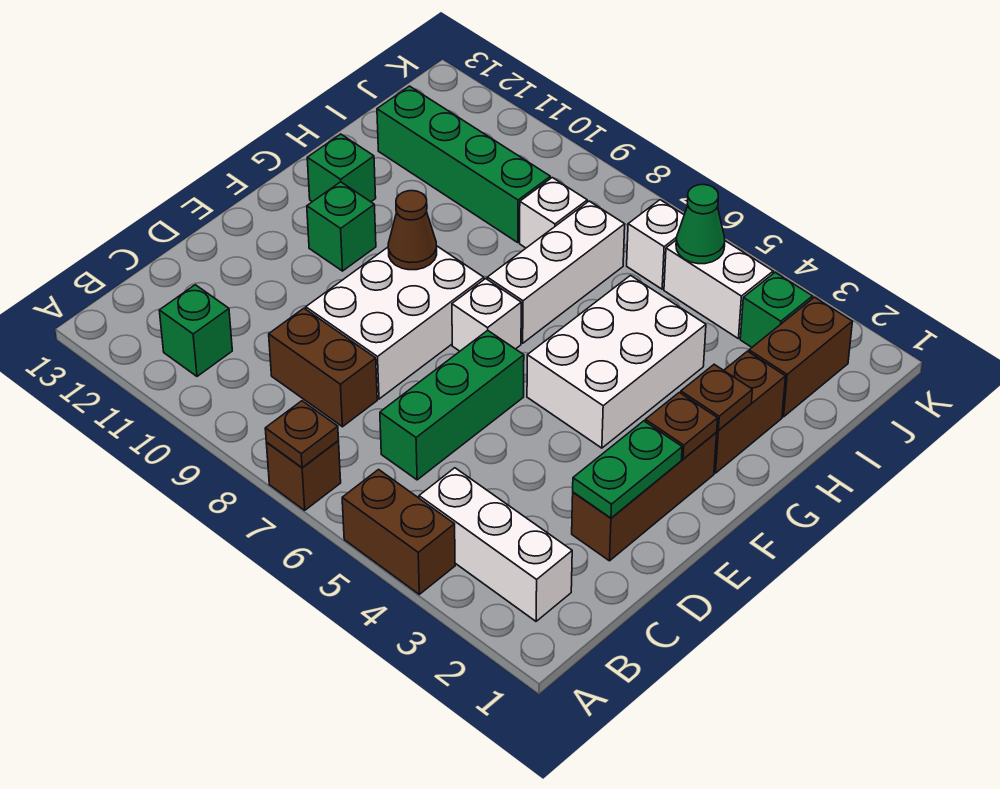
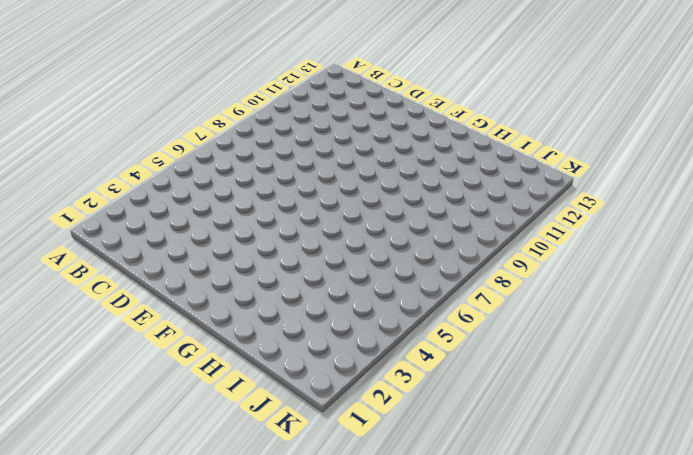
none -> brown brick A4:A5 level 1
none -> brown brick A7 level 1
none -> white brick B2:B4 level 1

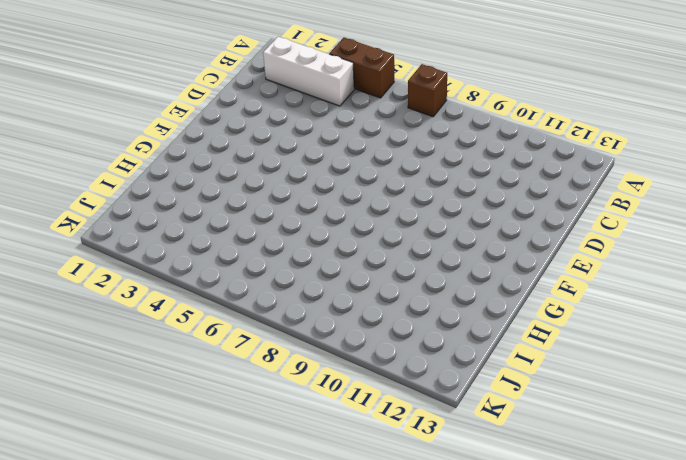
none -> green brick B11 level 1
none -> green brick C6:E6 level 1
none -> brown brick C8:C9 level 1

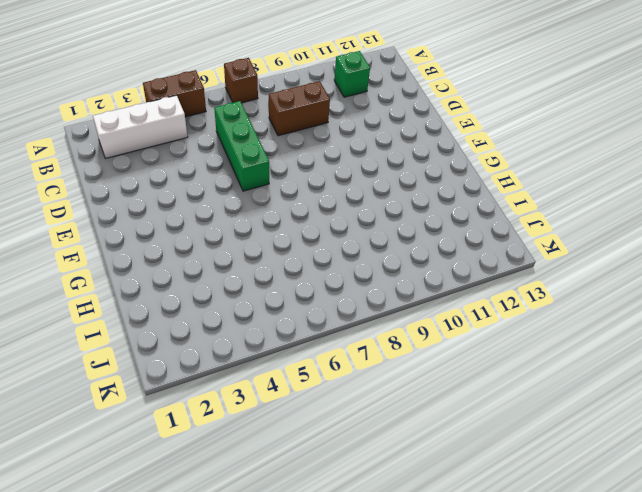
none -> brown brick D2:F2 level 1
none -> white brick D8:F9 level 1
none -> white brick F4:H5 level 1

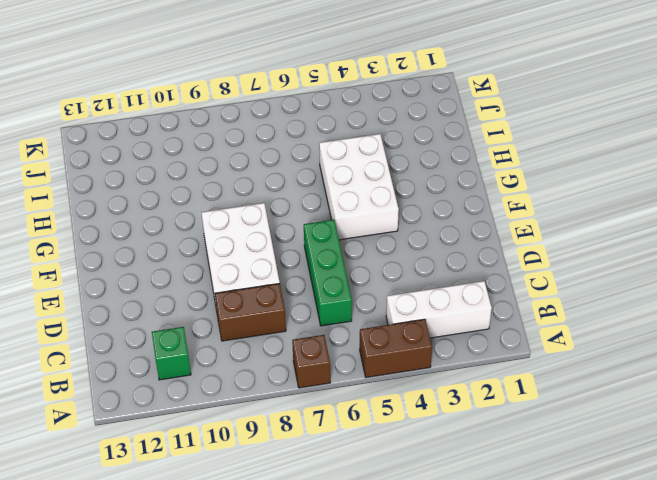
none -> brown brick D2:F2 level 1
none -> white brick F7 level 1
none -> green brick F11 level 1

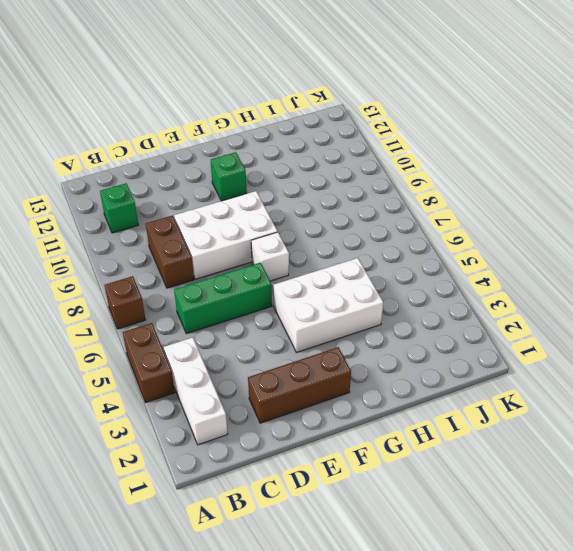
none -> brown brick G2:H2 level 1
none -> white brick G7:I7 level 1
none -> green brick G12 level 1

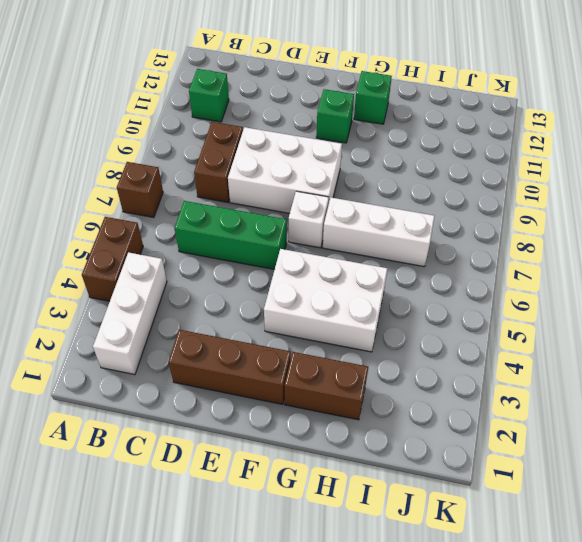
none -> brown brick I2:J2 level 1
none -> white brick I8 level 1
none -> green brick I9:I12 level 1

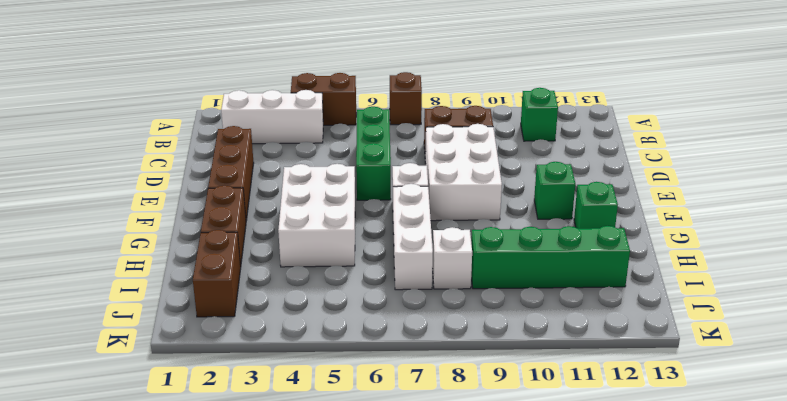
none -> green brick J3 level 1
none -> white brick J4:J5 level 1
none -> white brick J6 level 1

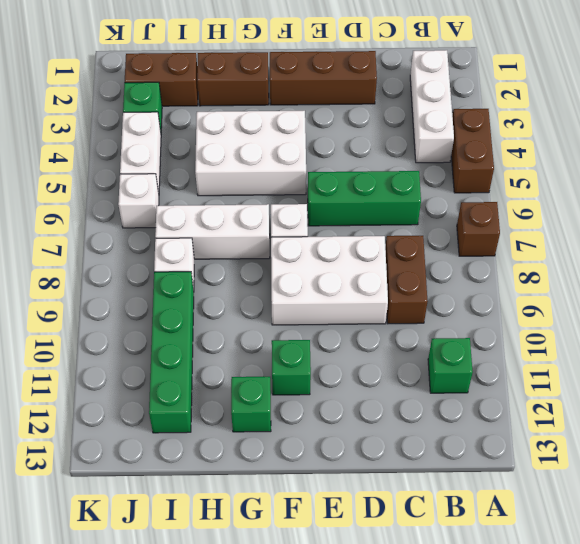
none -> brown plate A7 level 2
none -> green plate D2:E2 level 2
none -> brown plate F2 level 2

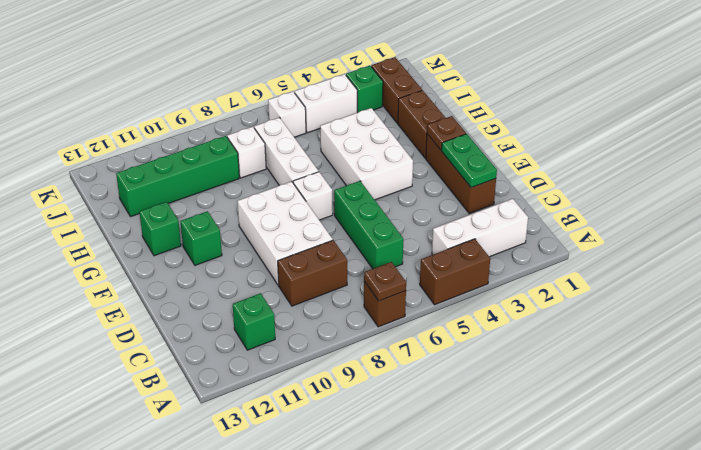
none -> brown cone F9 level 2
none -> brown plate G2 level 2
none -> green cone J5 level 2

